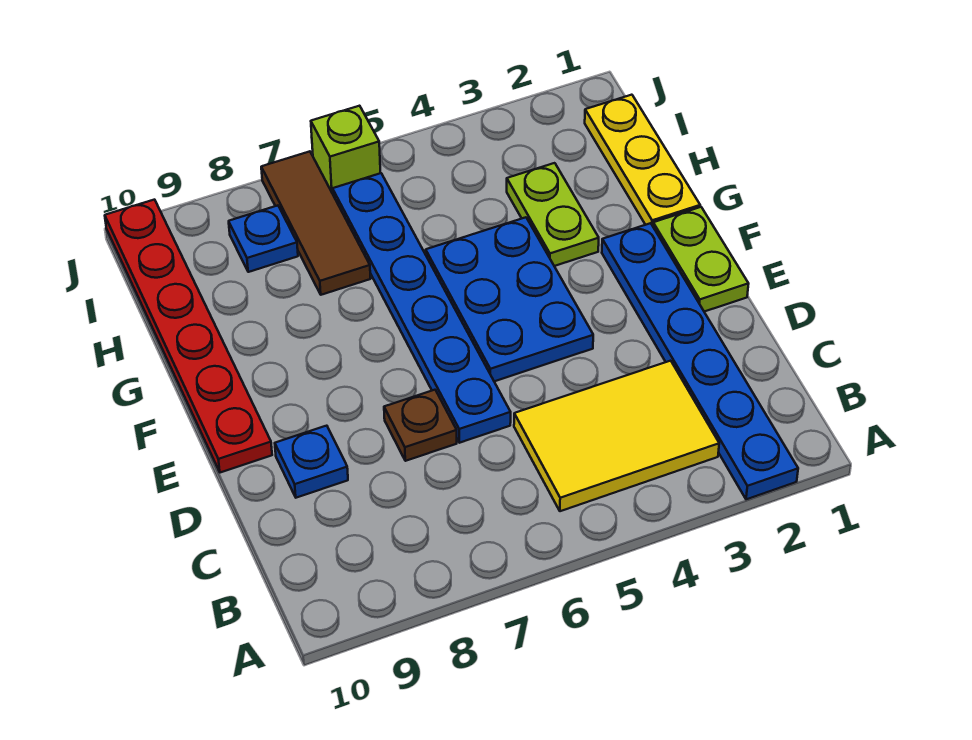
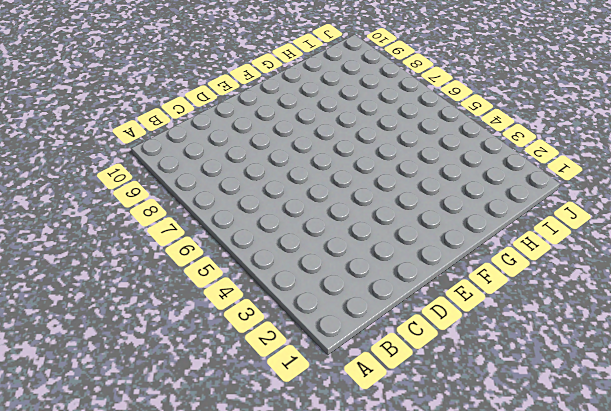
none -> blue plate A2:F2 level 1
none -> yellow tile B3:C5 level 1
none -> blue plate D6:I6 level 1

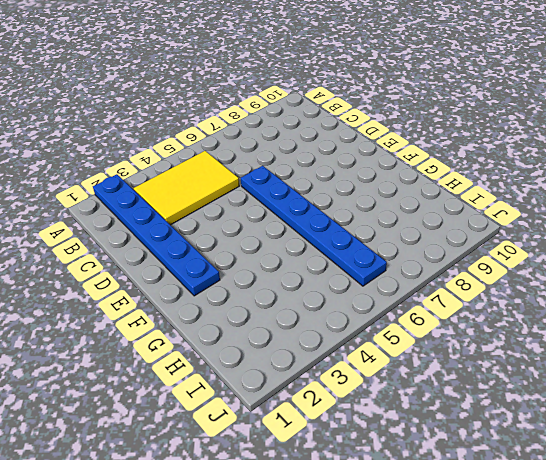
none -> brown plate D7 level 1
none -> blue plate D9 level 1
none -> lime plate E1:F1 level 1

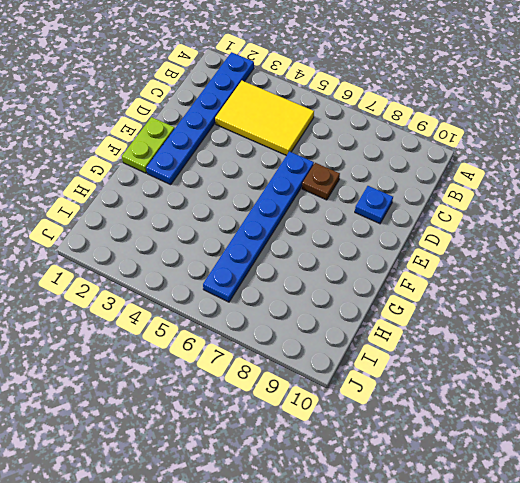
none -> blue plate E4:G5 level 1
none -> red plate E10:J10 level 1
none -> yellow plate G1:I1 level 1

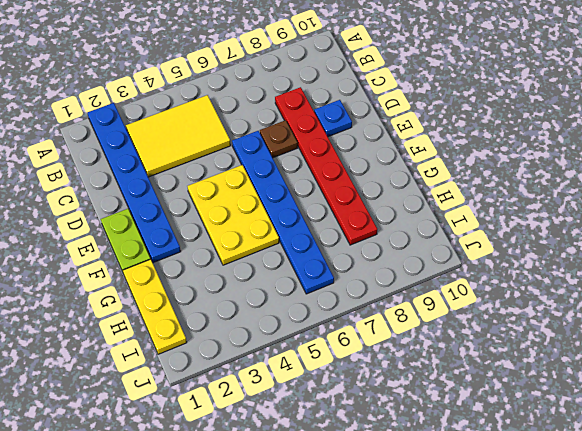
red plate C8:H8 level 1 -> red plate E10:J10 level 1
yellow plate E4:G5 level 1 -> blue plate E4:G5 level 1
none -> lime plate G3:H3 level 1
none -> brown tile H7:J7 level 1
none -> blue plate I8 level 1

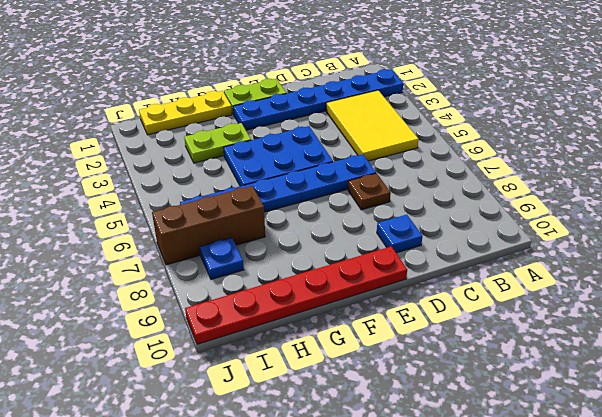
brown brick H7:J7 level 1 -> brown tile H7:J7 level 1
none -> lime brick J6 level 1

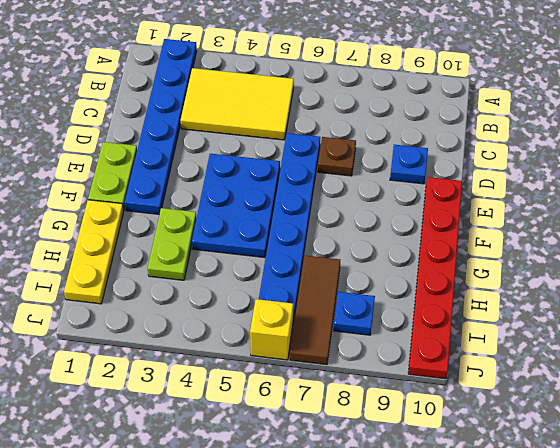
yellow brick J6 level 1 -> lime brick J6 level 1

